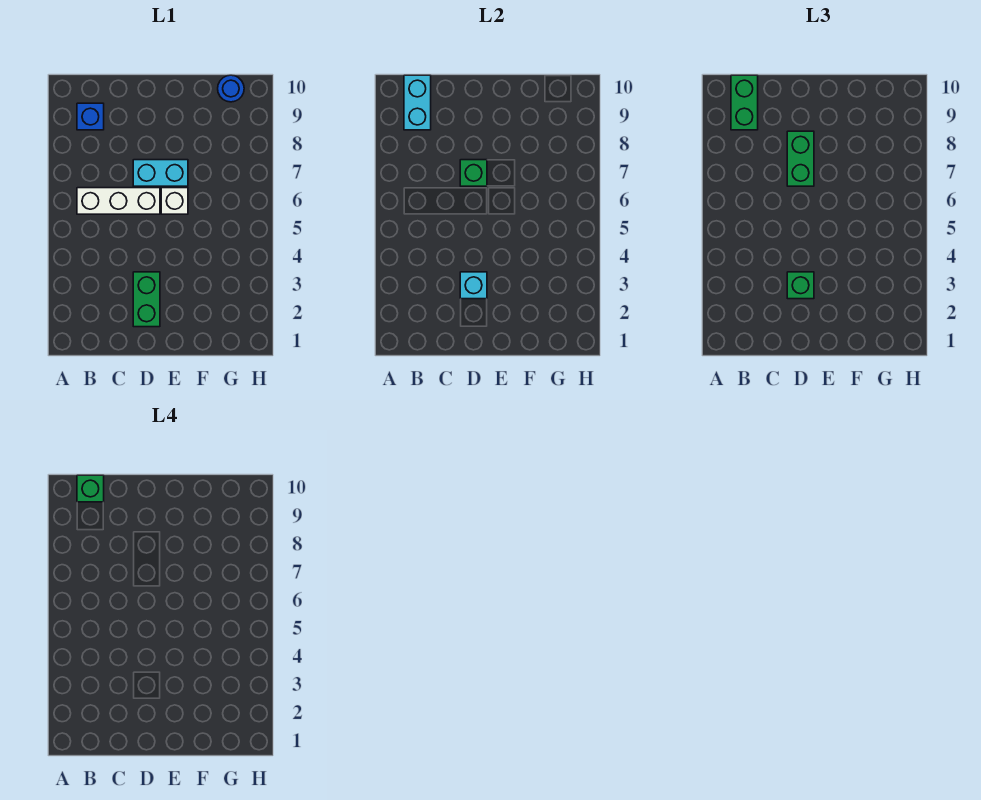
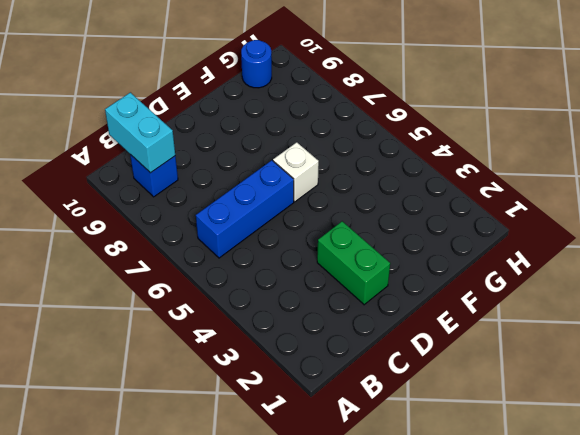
blue brick B6:D6 level 1 -> white brick B6:D6 level 1
none -> cyan brick D7:E7 level 1
none -> cyan brick D3 level 2
none -> green brick D7 level 2

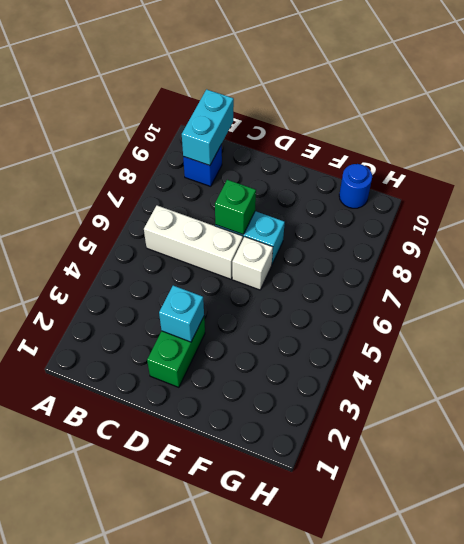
none -> green brick B9:B10 level 3
none -> green brick D3 level 3
none -> green brick D7:D8 level 3

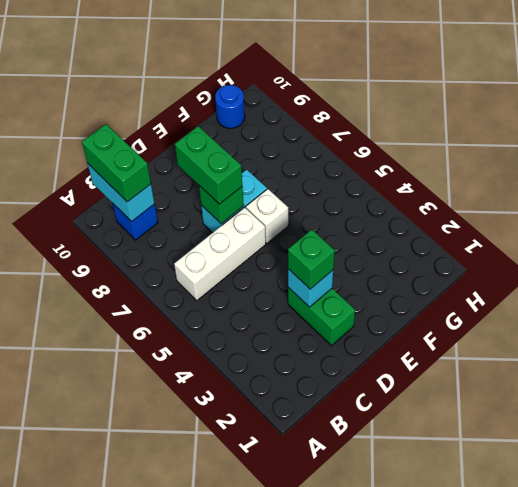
none -> green brick B10 level 4

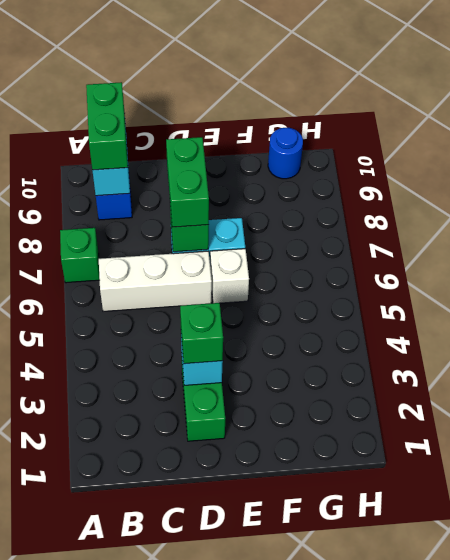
green brick A7 level 1 -> green brick B10 level 4

